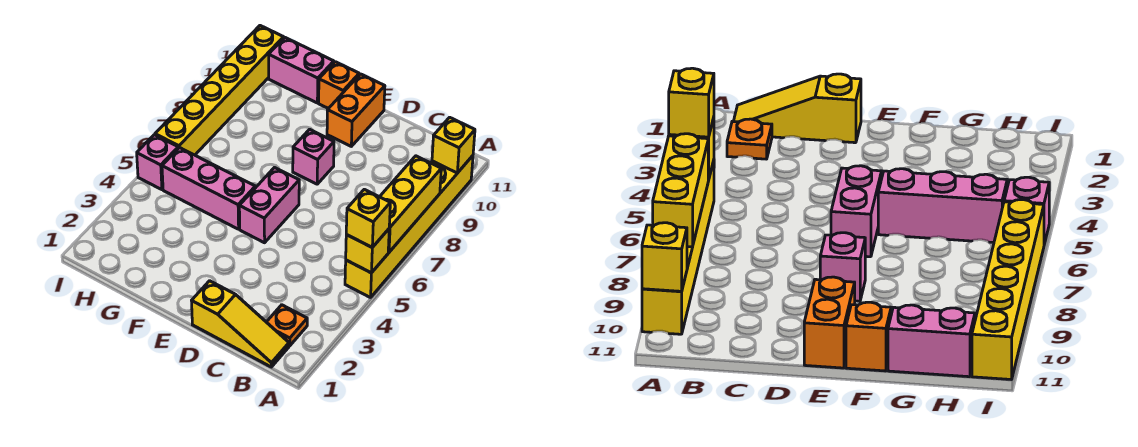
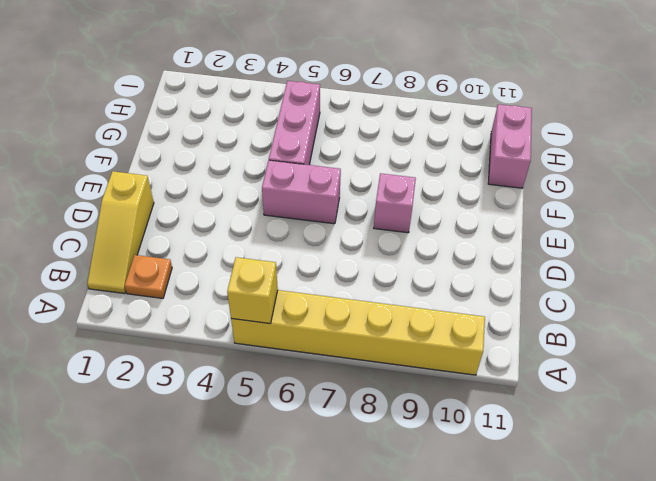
none -> orange brick E10:E11 level 1
none -> orange brick F11 level 1
none -> pink brick I5 level 1

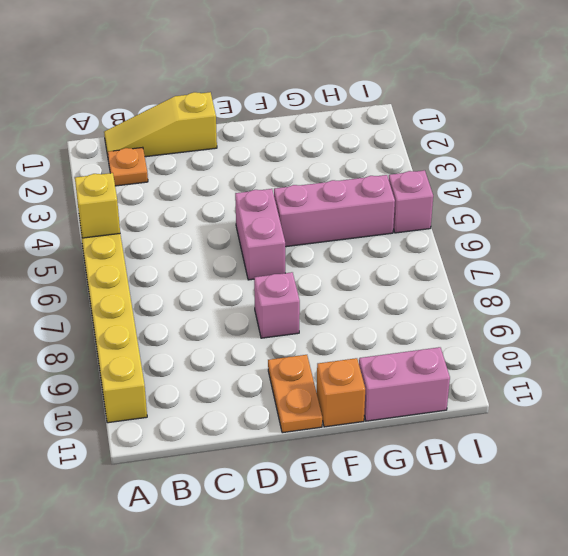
orange plate E10:E11 level 1 -> orange brick E10:E11 level 1
none -> yellow brick I6:I11 level 1
none -> yellow brick A6:A8 level 2
none -> yellow brick A10 level 2

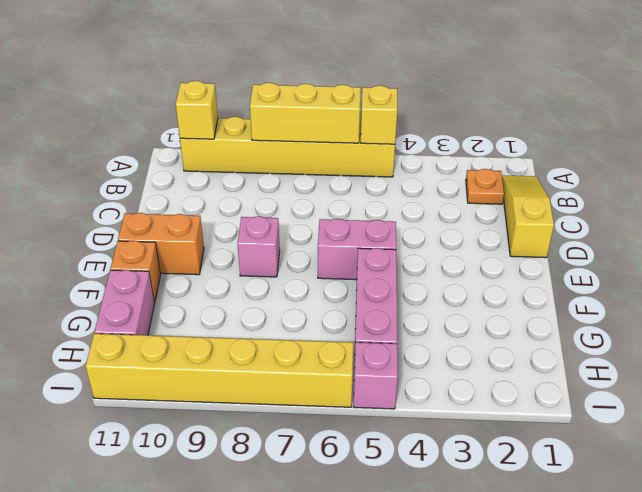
none -> yellow brick A5 level 3

